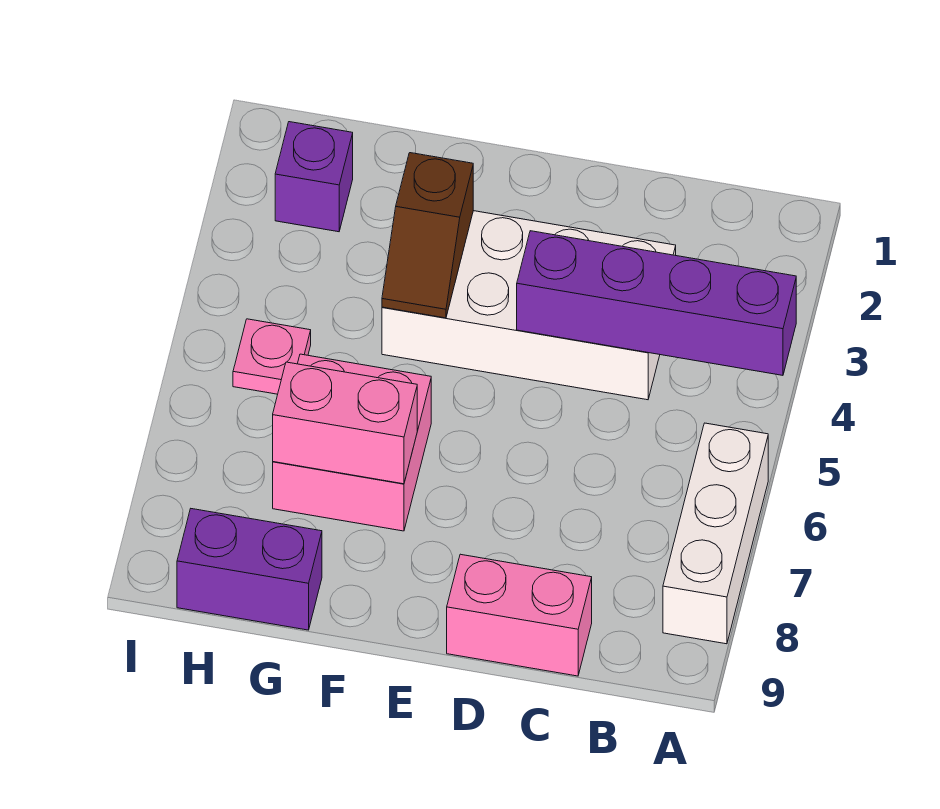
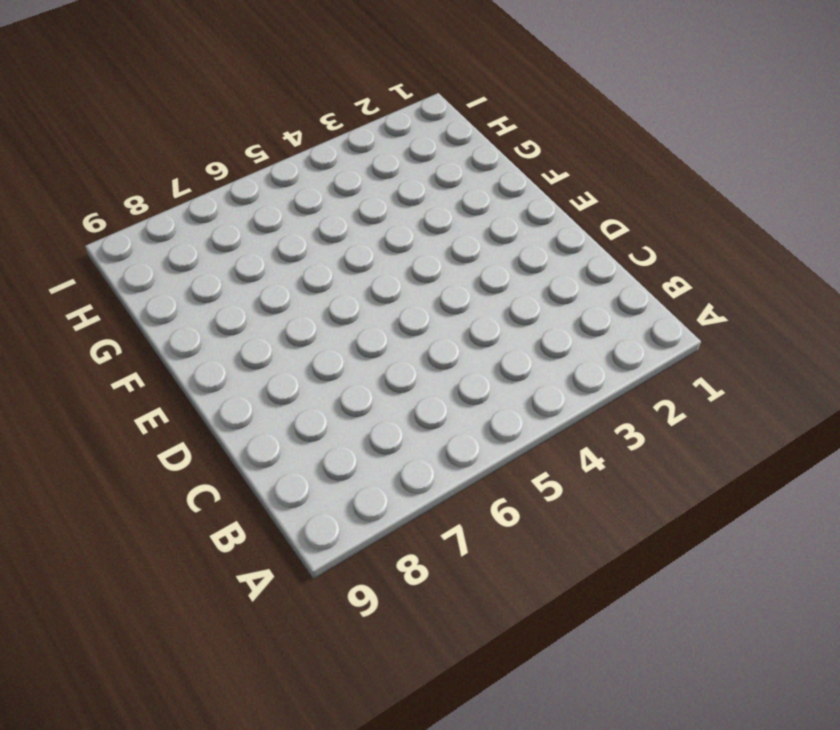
none -> white brick A6:A8 level 1
none -> white brick C3:F4 level 1

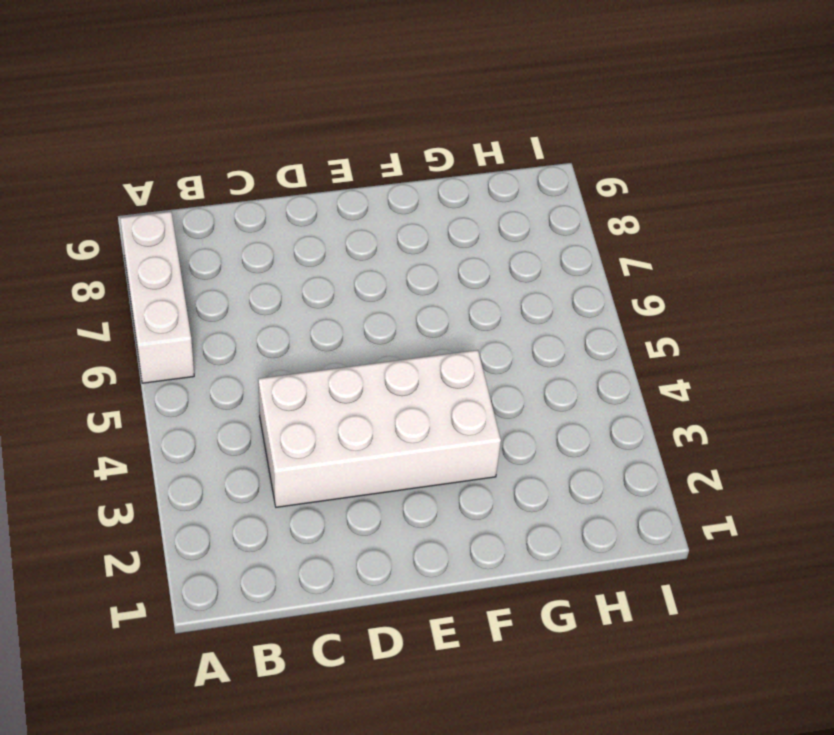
none -> pink brick C9:D9 level 1
none -> pink brick F6:G7 level 1

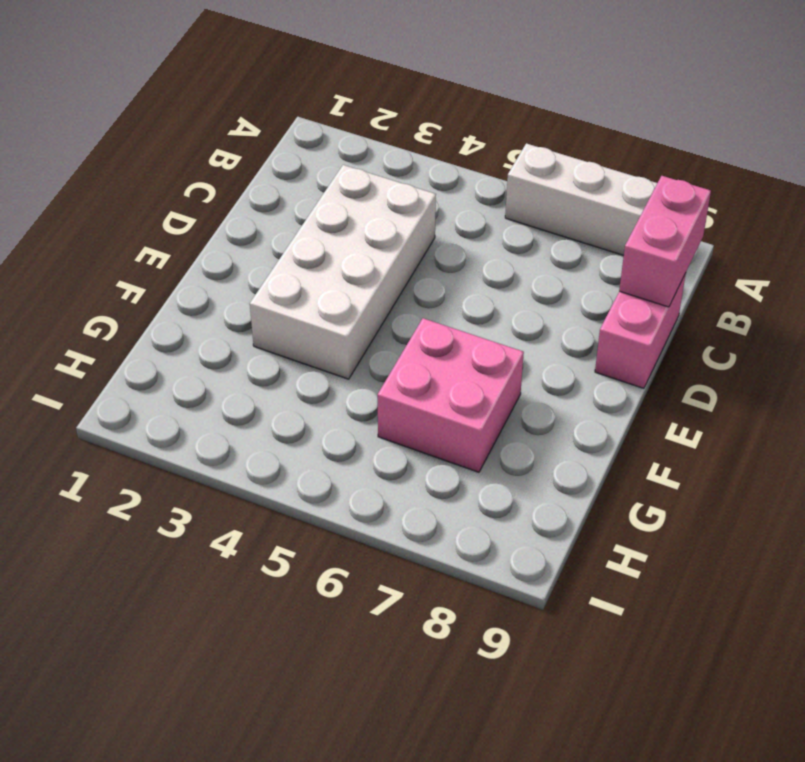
pink brick B9:C9 level 2 -> pink brick F7:G7 level 2
none -> purple brick G9:H9 level 1
none -> purple brick H2 level 1

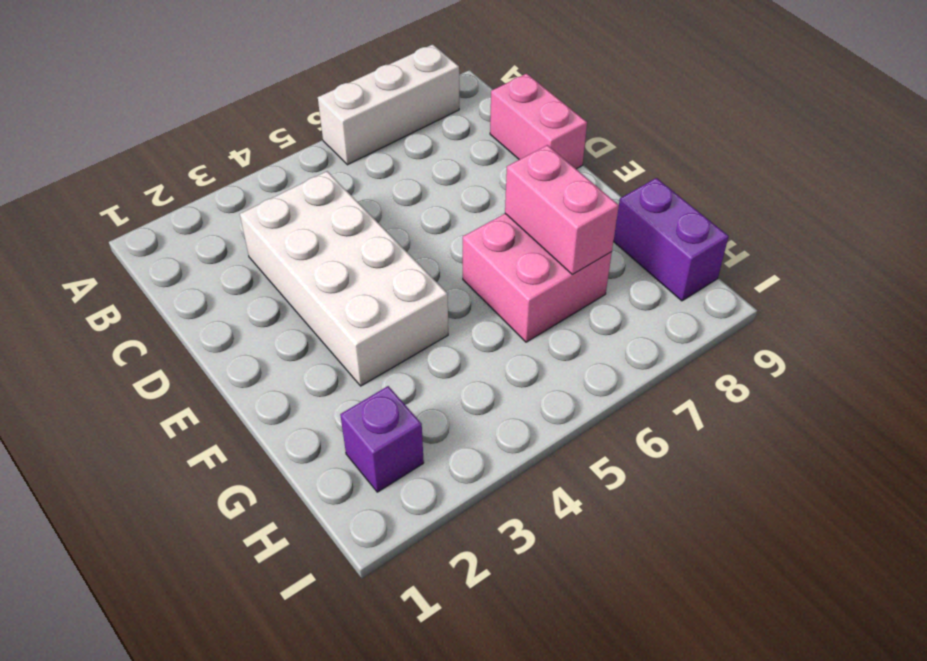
none -> pink plate H5 level 1
none -> purple brick A4:D4 level 2

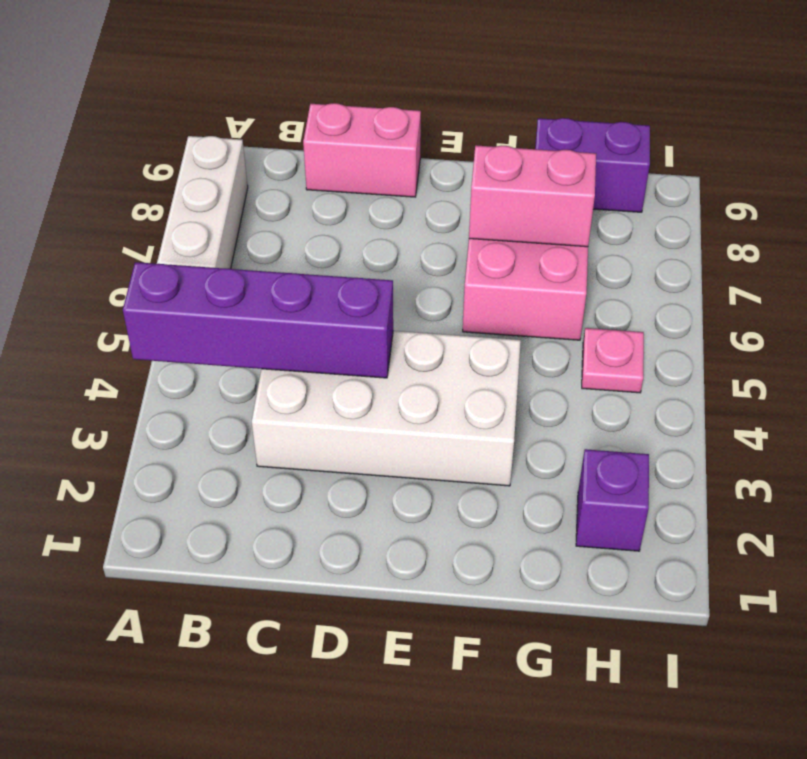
none -> brown slope F3:F4 level 2 top 3

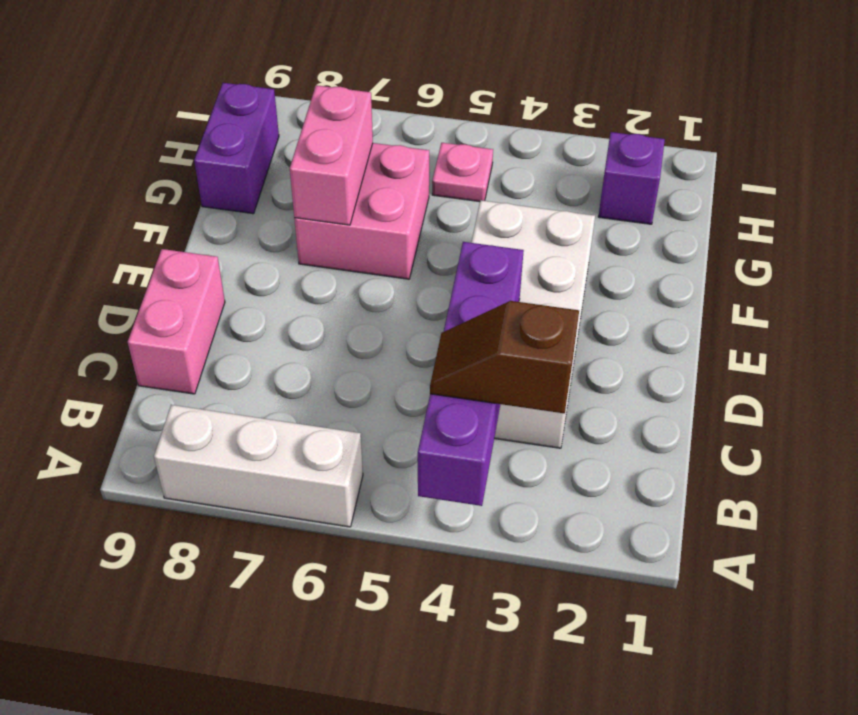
brown slope B3:B4 level 3 top 3 -> brown slope F3:F4 level 2 top 3

